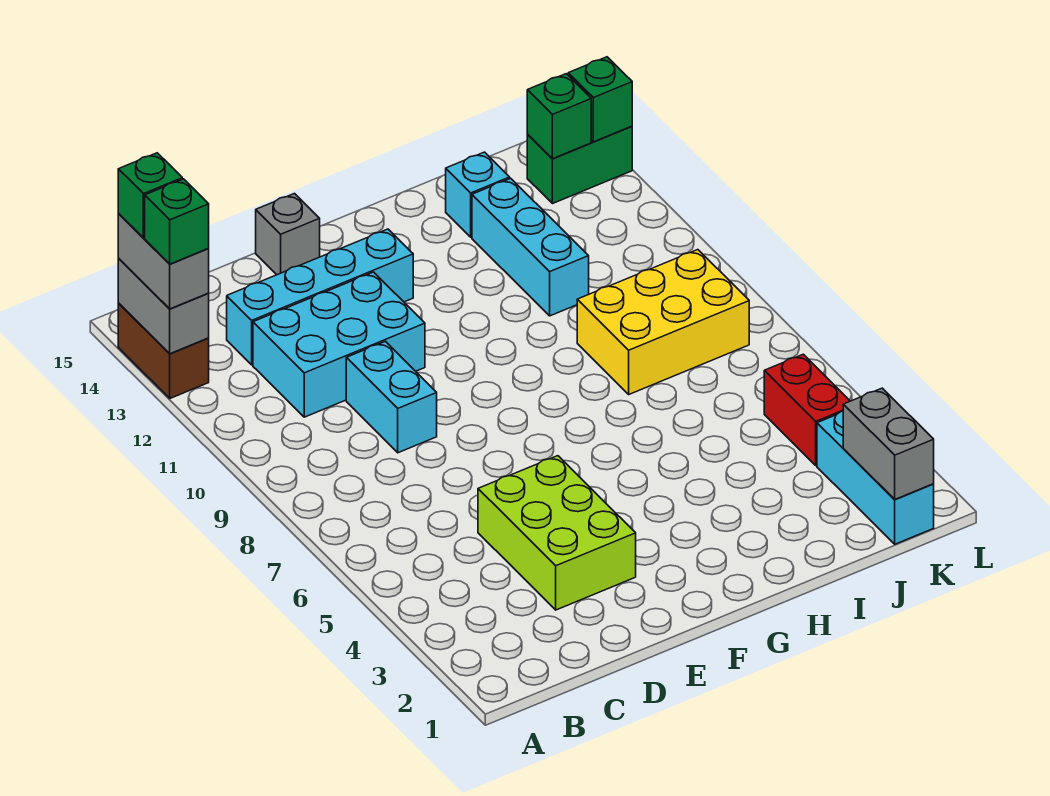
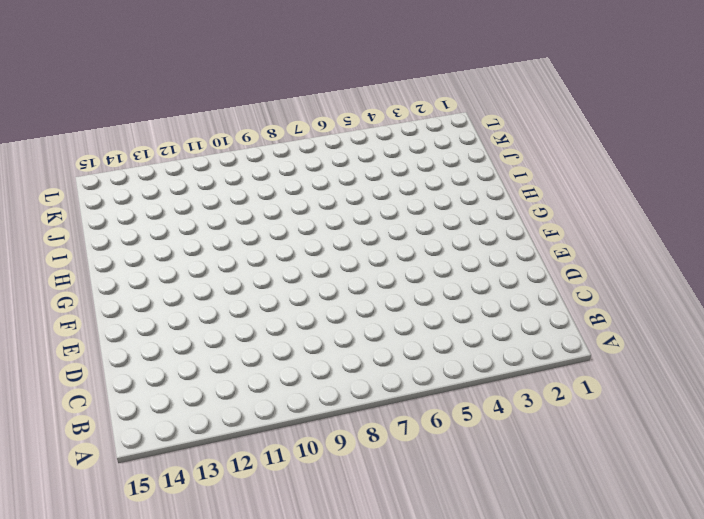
none -> brown brick A13:A14 level 1
none -> cyan brick C11:E12 level 1
none -> cyan brick C13:F13 level 1

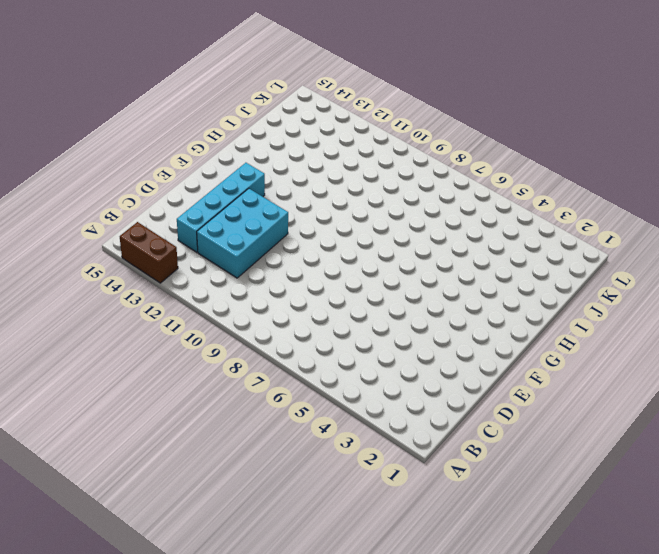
none -> lime brick D3:E5 level 1
none -> cyan brick D9:D10 level 1
none -> grey brick E15 level 1

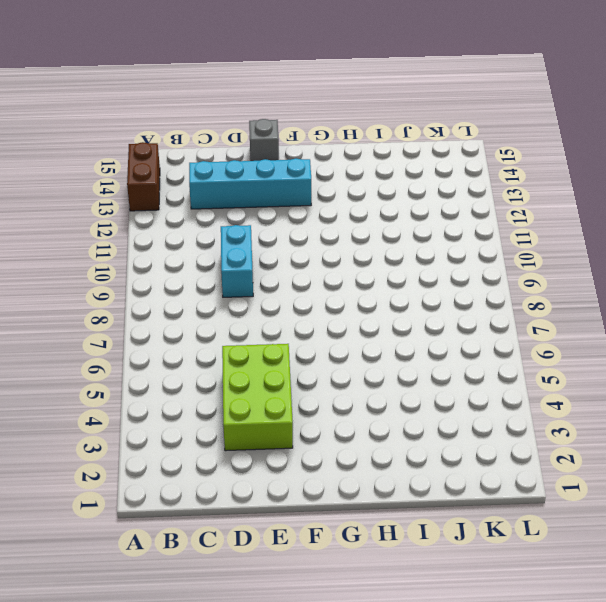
none -> cyan brick C11:E12 level 1
none -> yellow brick I8:K9 level 1
none -> cyan brick I11:I13 level 1

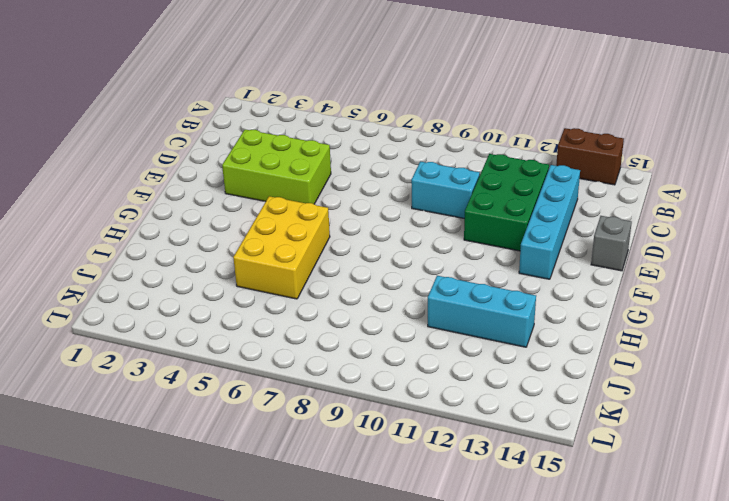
green brick C11:E12 level 1 -> cyan brick C11:E12 level 1
yellow brick G5:I6 level 1 -> yellow brick I8:K9 level 1
none -> cyan brick I14 level 1
none -> cyan brick K1:K3 level 1
none -> red brick K4:K5 level 1

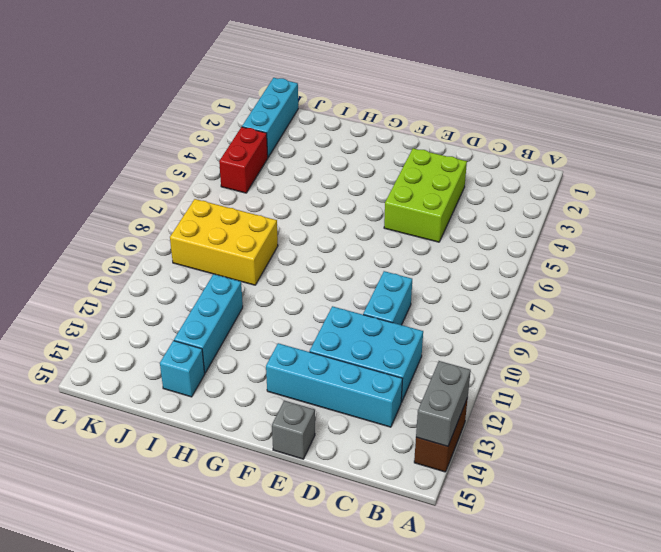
none -> green brick K14:L14 level 1
none -> grey brick K1:K2 level 2
none -> green brick K14 level 2

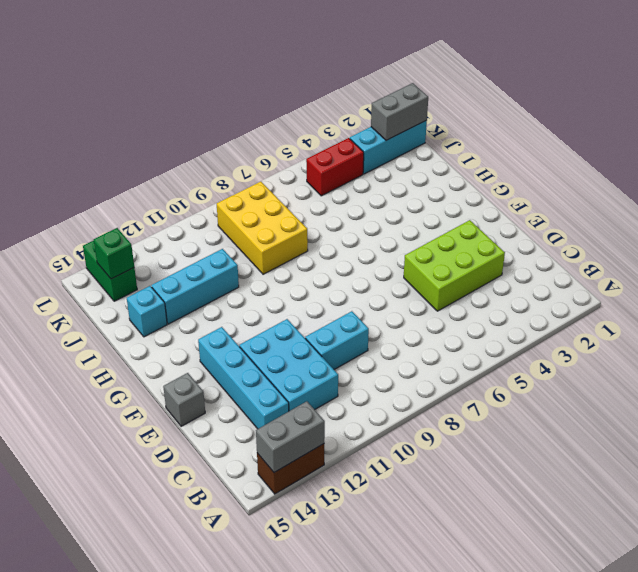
none -> green brick L14 level 2
none -> grey brick A13:A14 level 3
none -> green brick A13 level 4

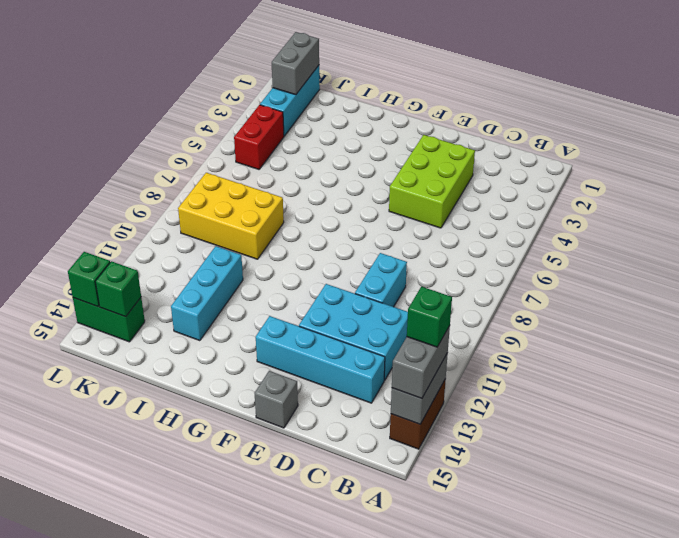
none -> cyan brick I14 level 1
none -> green brick A14 level 4

